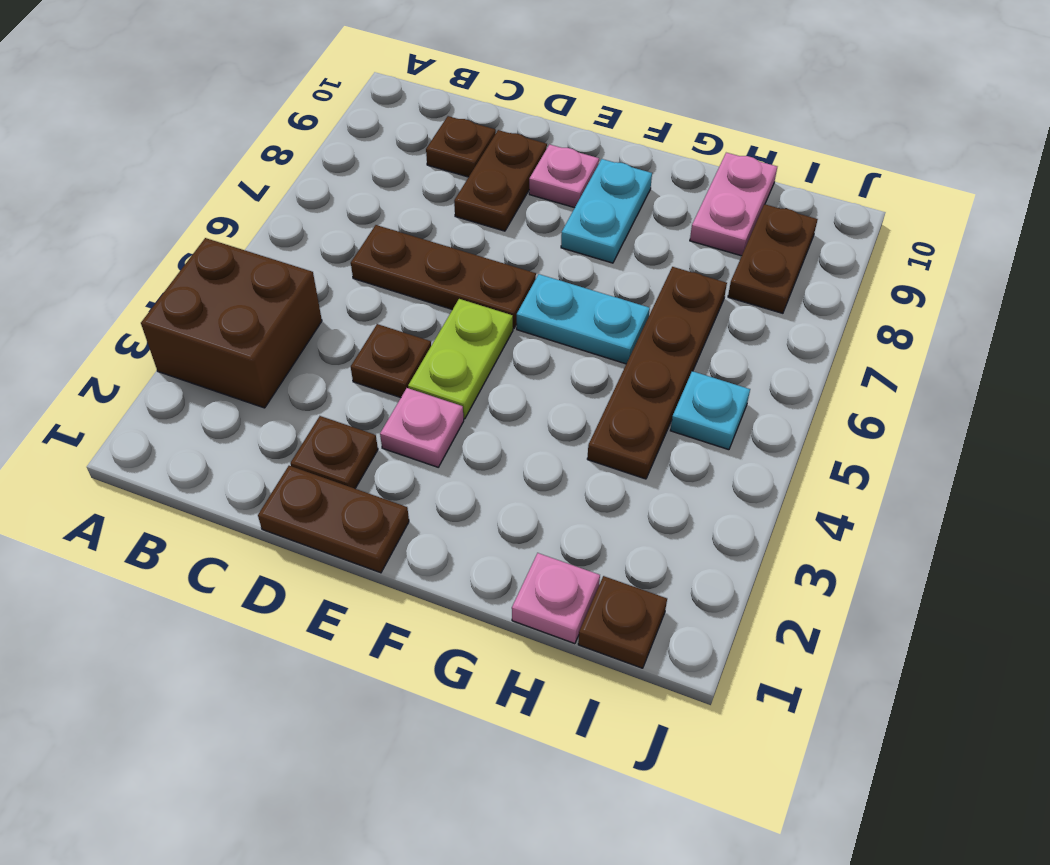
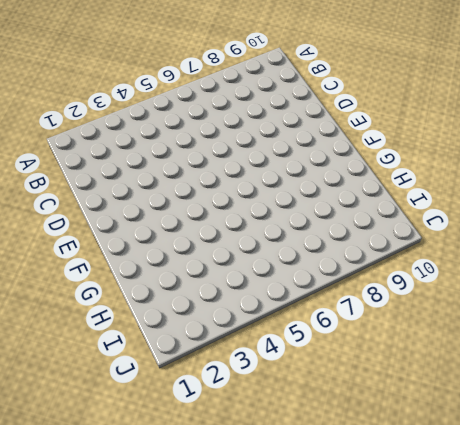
none -> brown brick A3:B4 level 1
none -> brown plate C6:E6 level 1
none -> brown plate C9 level 1

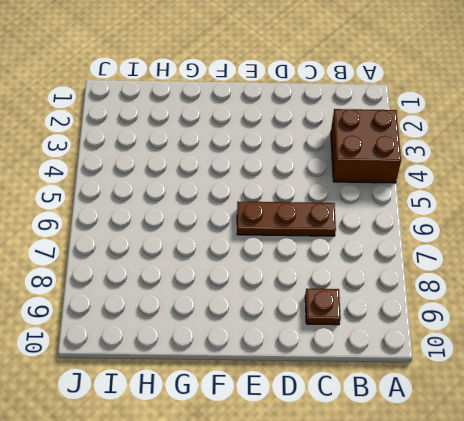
none -> brown plate D1:E1 level 1
none -> brown plate D2 level 1
none -> brown plate D4 level 1

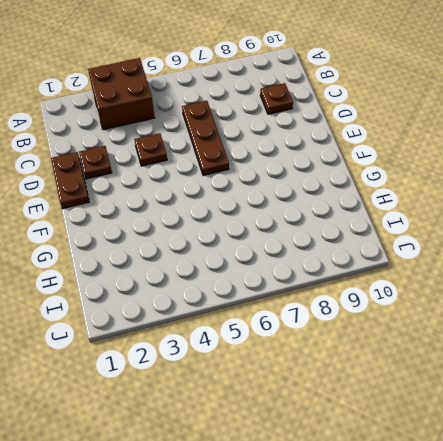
none -> brown plate D8:D9 level 1
none -> pink plate E3 level 1
none -> lime plate E4:E5 level 1

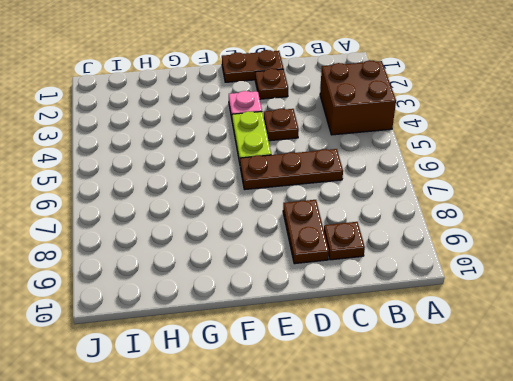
none -> pink plate E9 level 1
none -> cyan plate F6:G6 level 1
none -> cyan plate F8:F9 level 1

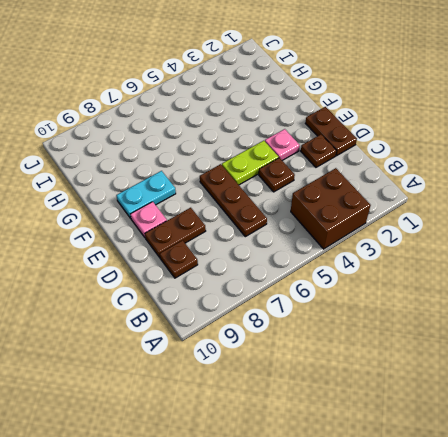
none -> cyan plate F6:G6 level 1
none -> pink plate H1 level 1
none -> brown plate H4:H7 level 1

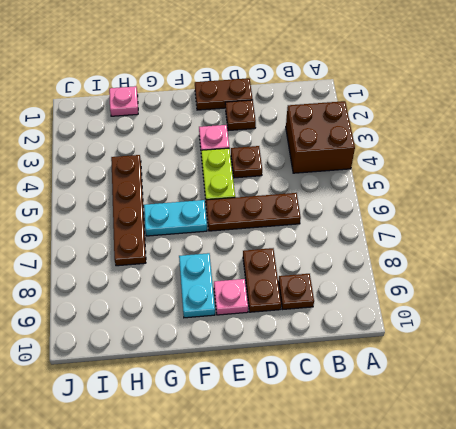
none -> pink plate H9:H10 level 1
none -> brown plate I1 level 1
none -> cyan plate I5 level 1

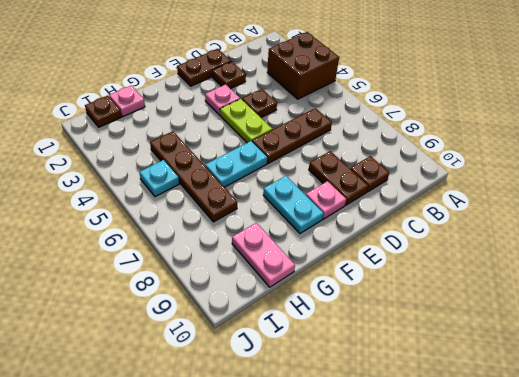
none -> brown plate I8:I9 level 1

